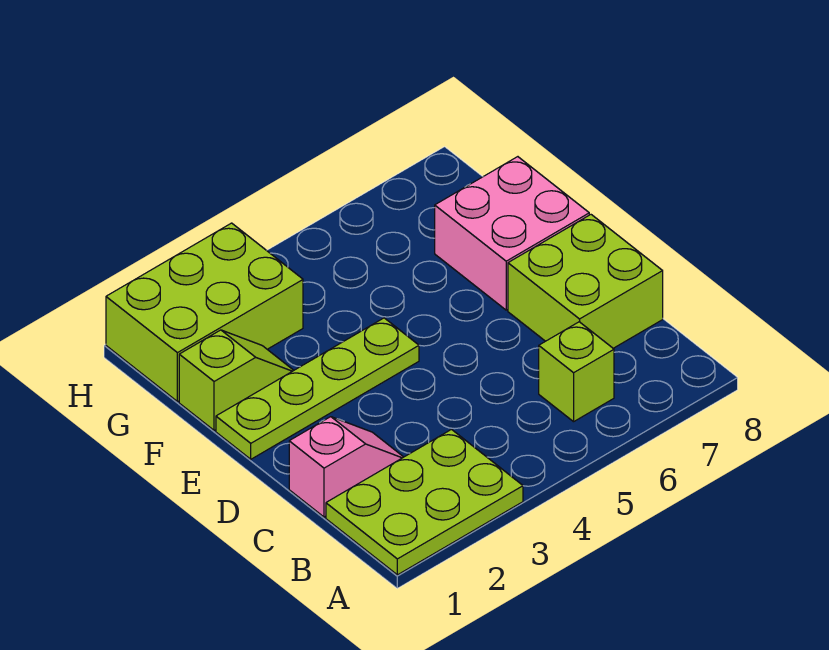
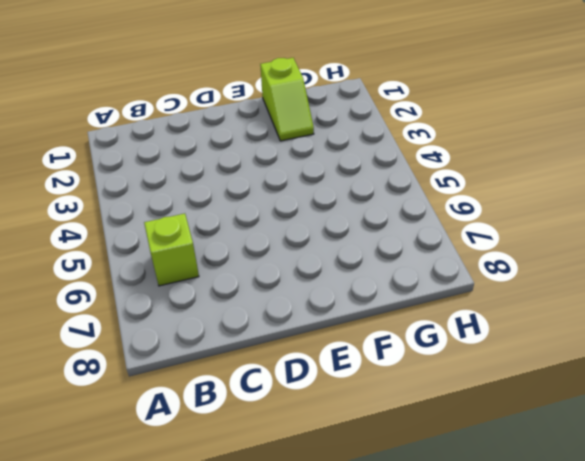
none -> lime plate A1:B3 level 1
none -> pink slope C1:C2 level 1 top 1

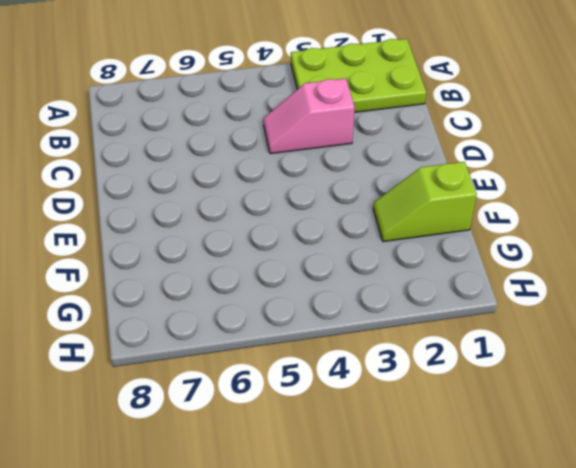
pink slope C3:C4 level 1 top 3 -> pink slope C1:C2 level 1 top 1
none -> lime brick B6 level 1
none -> lime brick C7:D8 level 1

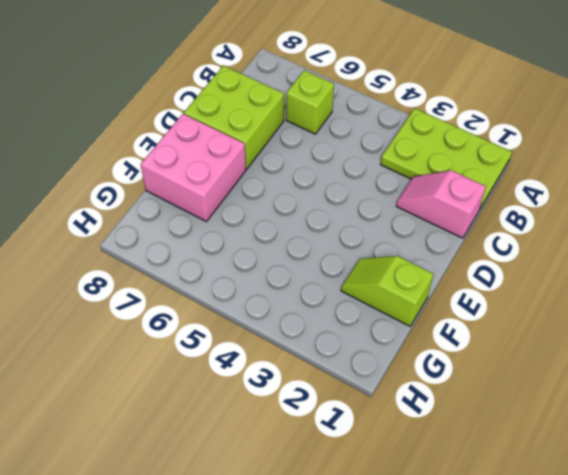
none -> lime plate E1:E4 level 1
none -> lime brick G1:H3 level 1

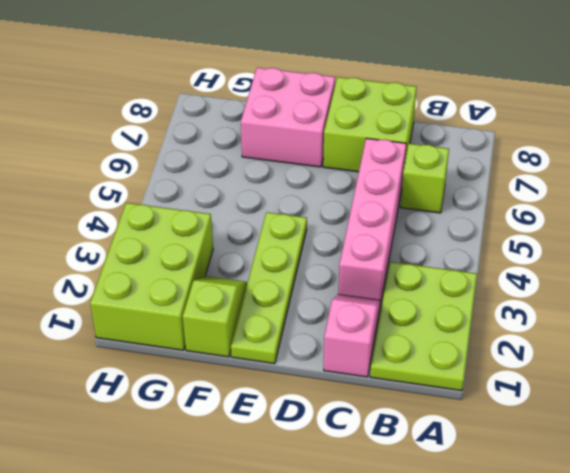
pink brick C3:C6 level 1 -> none

